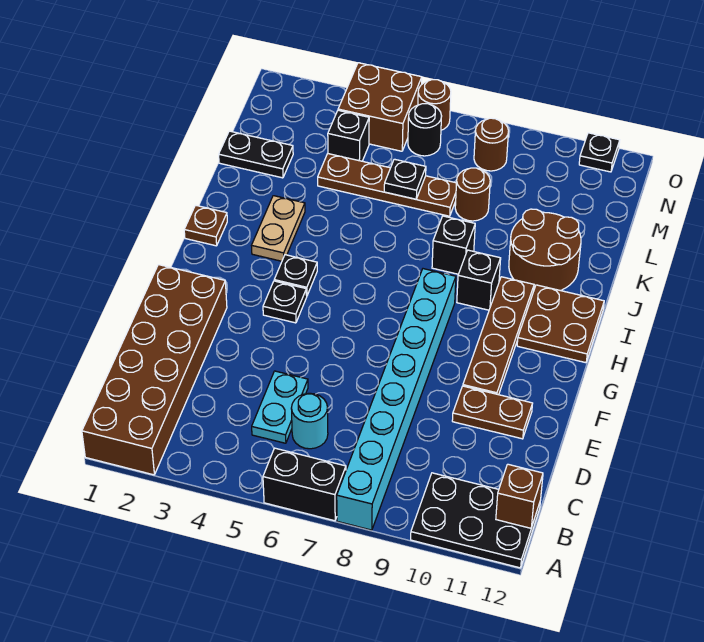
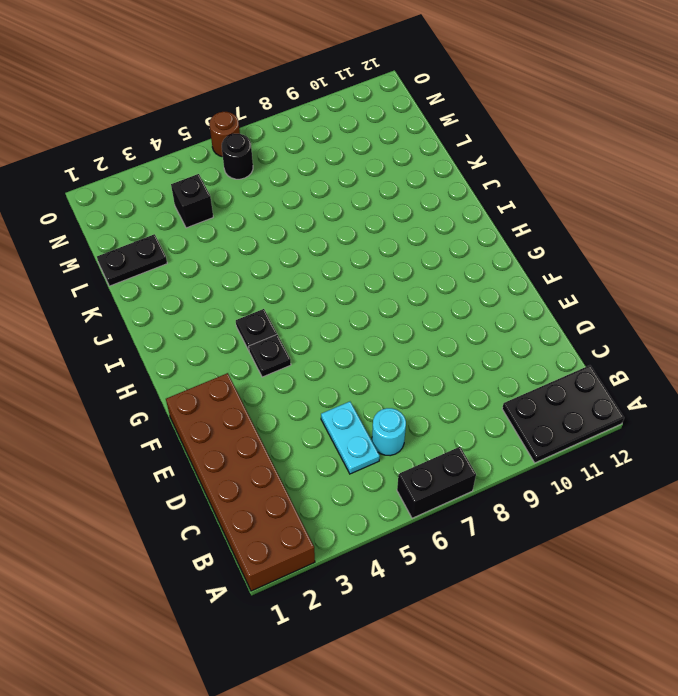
none -> cyan brick A8:H8 level 1
none -> brown plate E10:E11 level 1
none -> brown plate F10:I10 level 1

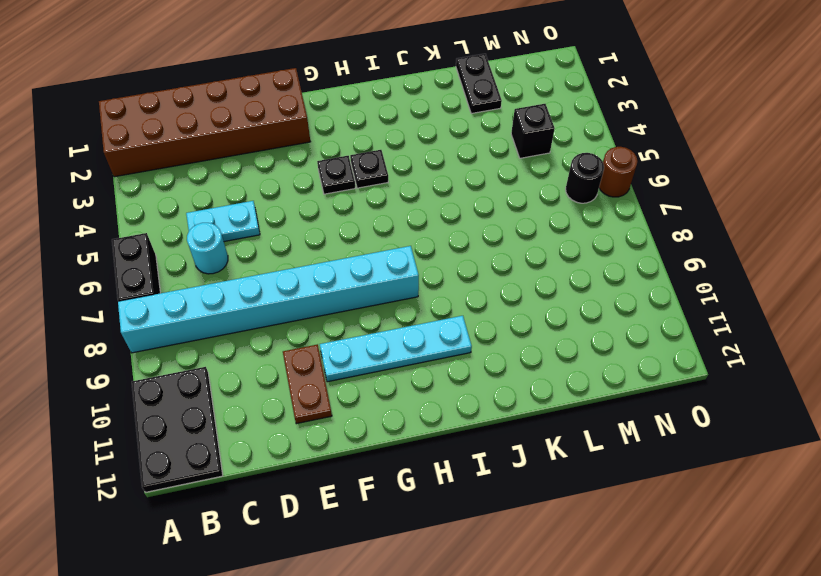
cyan plate F10:I10 level 1 -> brown plate F10:I10 level 1
none -> brown plate H11:I12 level 1
none -> brown plate I1 level 1
none -> tan plate I3:J3 level 1

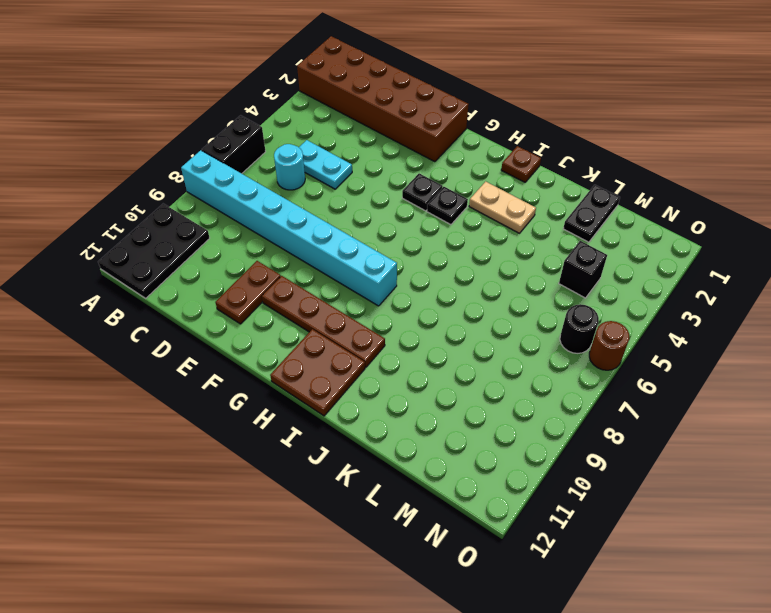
none -> black brick I9 level 1
none -> black brick J8 level 1
none -> brown round brick J10:K11 level 1

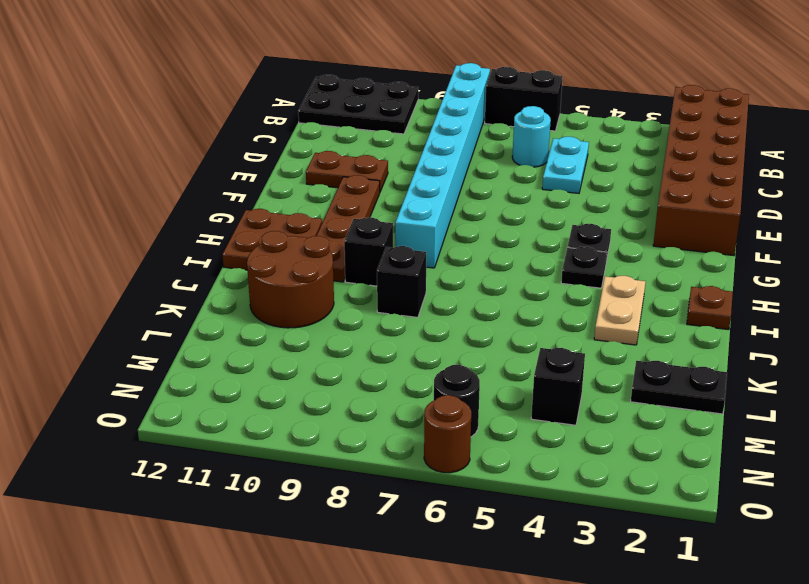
none -> brown plate L4:L7 level 1
none -> brown round brick L8 level 1
none -> brown brick N4:O5 level 1

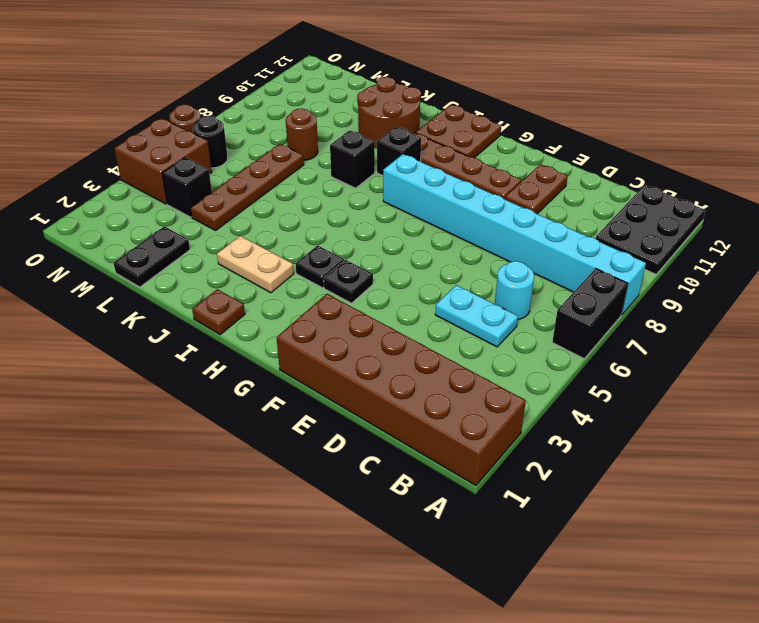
none -> brown round brick N8 level 1
none -> black plate O11 level 1
none -> brown brick B12 level 2

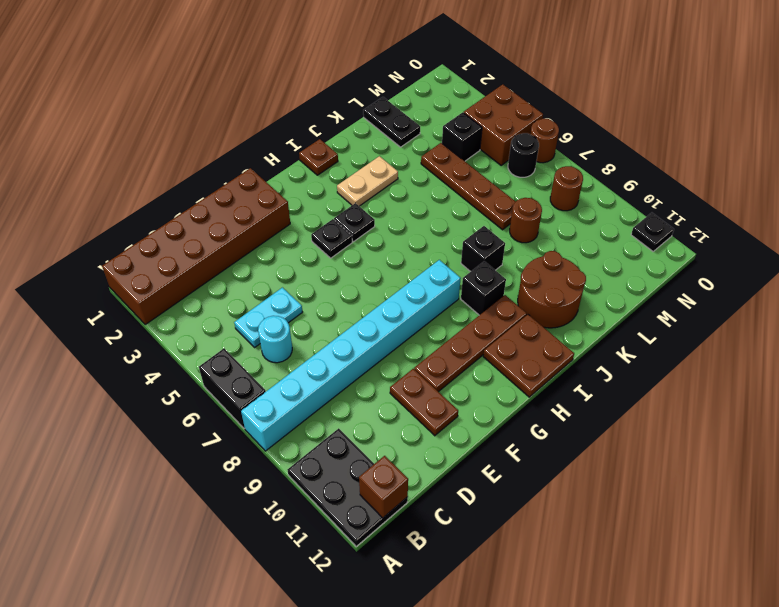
none -> black plate L6 level 2

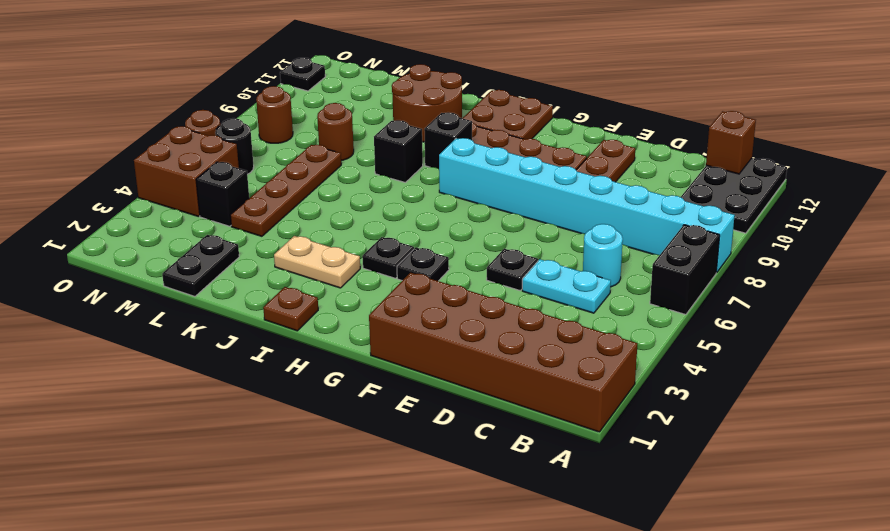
black plate E5 level 1 -> black plate L6 level 2

